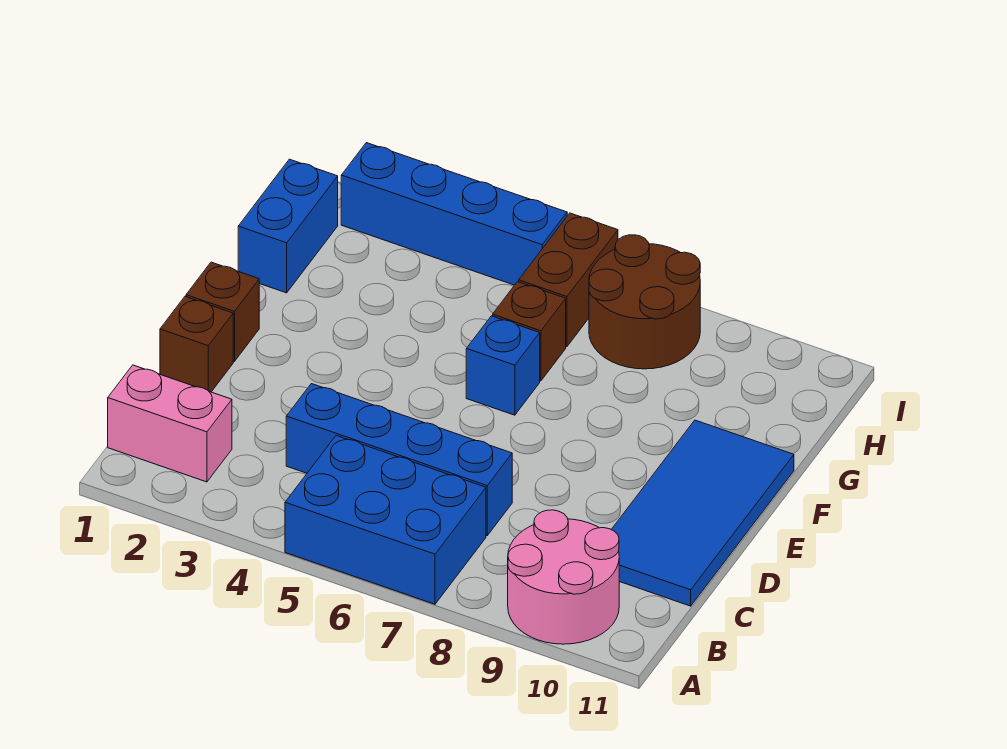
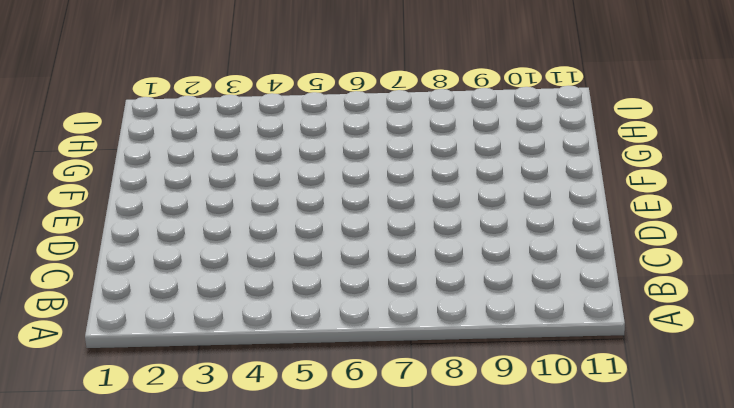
none -> blue brick A5:B7 level 1
none -> pink round brick A9:B10 level 1
none -> pink brick B1:B2 level 1

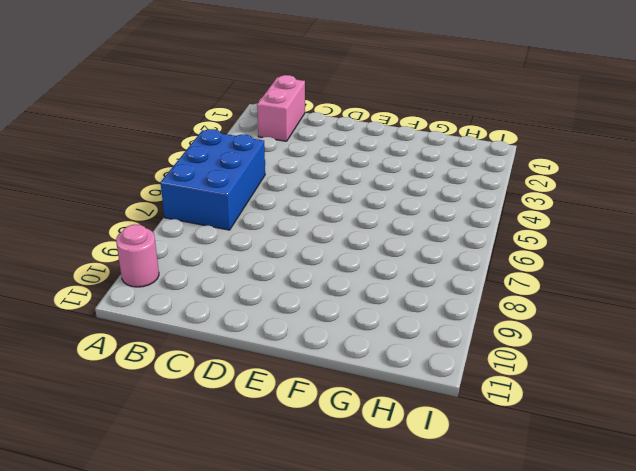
pink round brick A10 level 1 -> pink round brick A9:B10 level 1
none -> blue brick C4:C7 level 1
none -> blue tile C10:F11 level 1
none -> brown brick D1 level 1

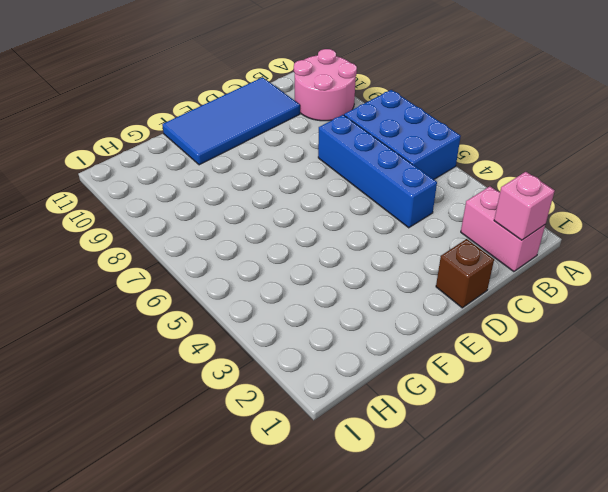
pink brick B1 level 2 -> none
none -> brown brick E1 level 1
none -> blue brick F6 level 1
none -> blue brick G1:H1 level 1

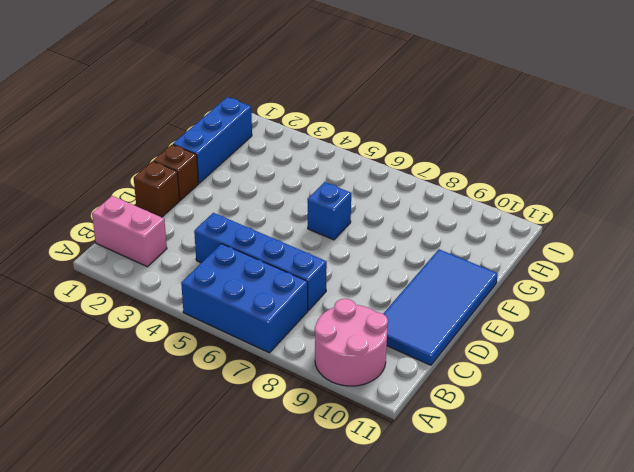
blue brick F1:H1 level 1 -> blue brick G1:H1 level 1
none -> brown brick G6 level 1
none -> brown brick H6:I6 level 1
none -> brown round brick H7:I8 level 1

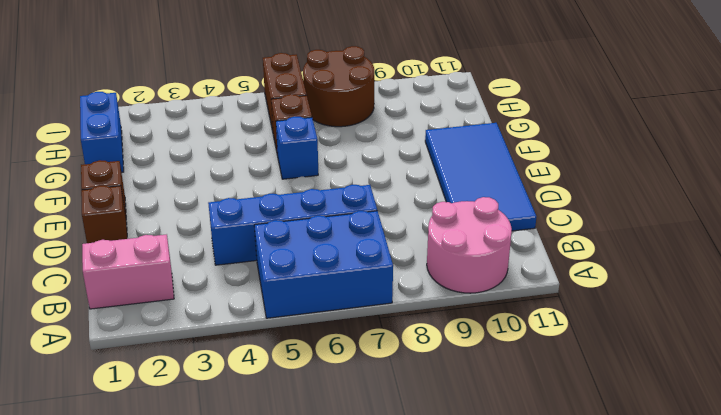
none -> blue brick I2:I5 level 1

